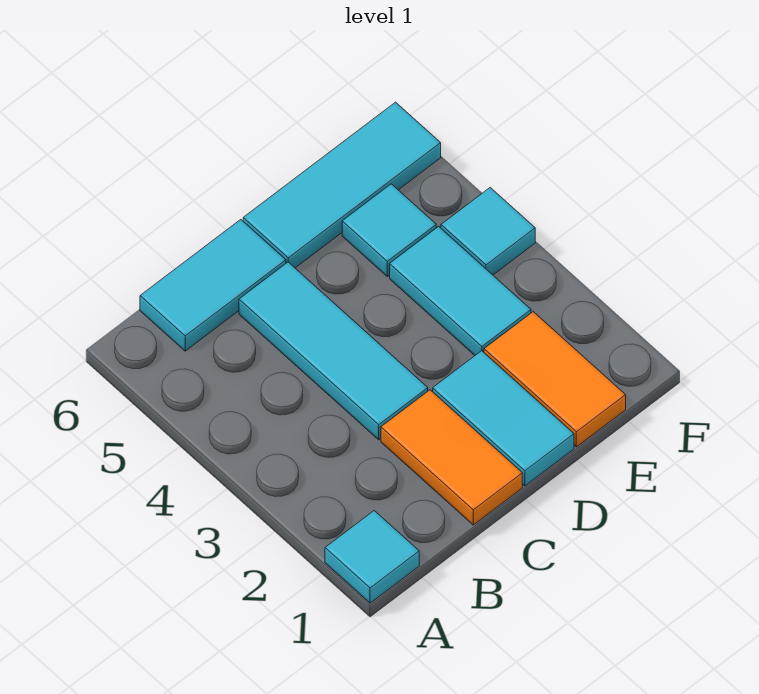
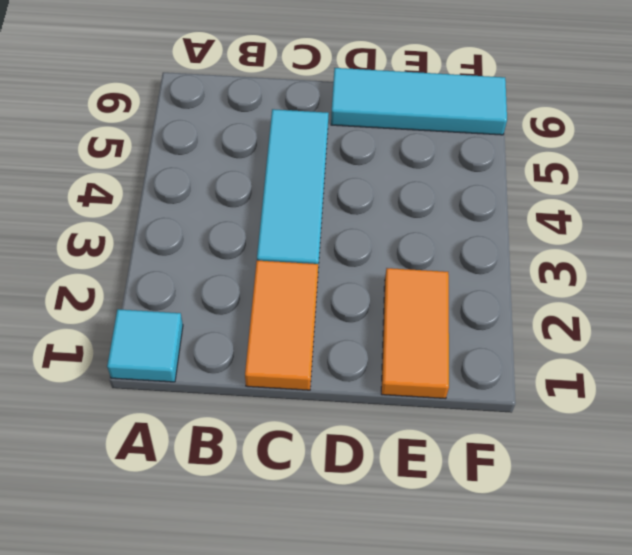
none -> cyan tile B6:C6 level 1
none -> cyan tile D1:D2 level 1

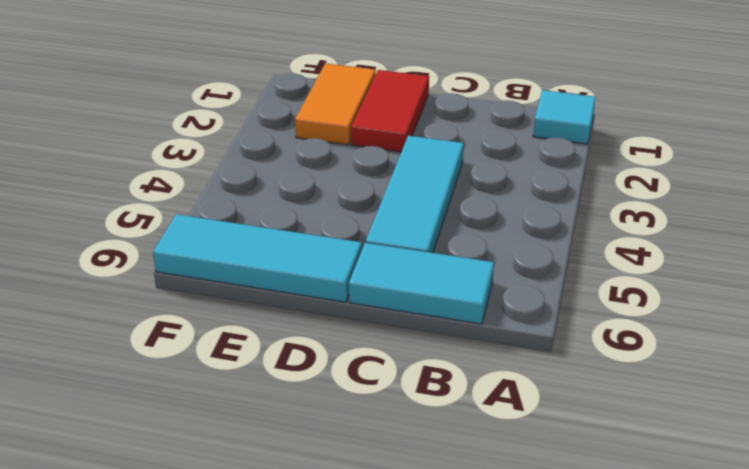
red tile D1:D2 level 1 -> cyan tile D1:D2 level 1
none -> orange tile C1:C2 level 1
none -> cyan tile E3:E4 level 1

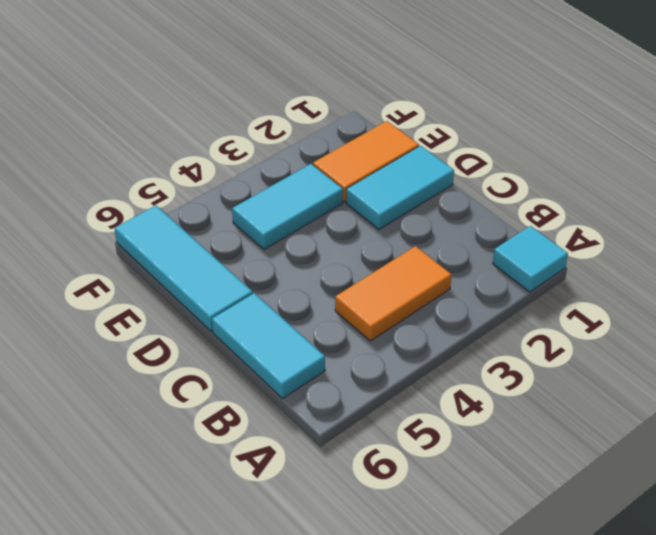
orange tile B3:B4 level 1 -> orange tile C1:C2 level 1
none -> cyan tile C3:C5 level 1
none -> cyan tile E5 level 1

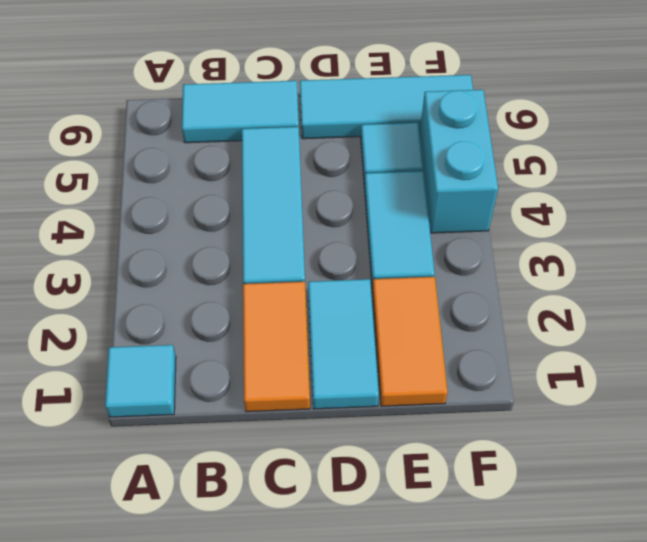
cyan brick F4:F5 level 1 -> cyan tile F4 level 1

